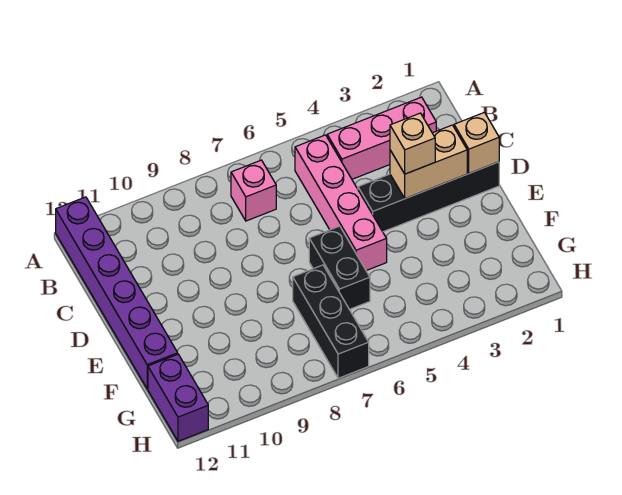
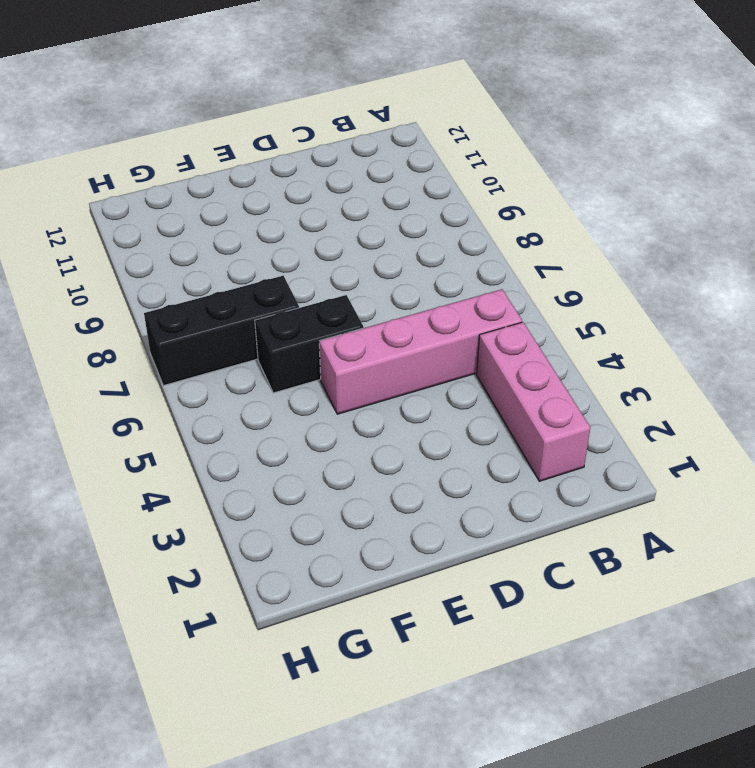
none -> purple brick A12:F12 level 1
none -> pink brick B7 level 1

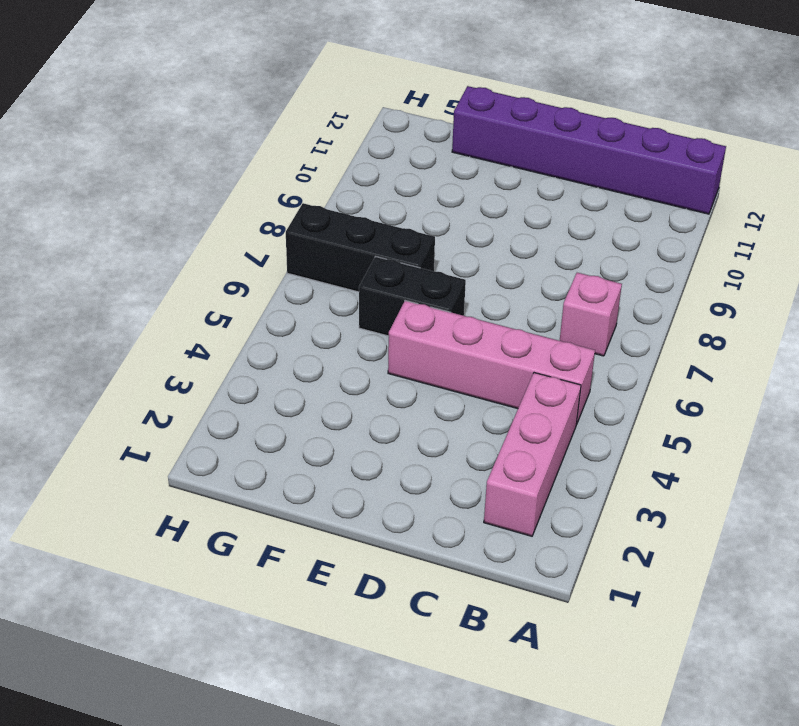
none -> black brick D1:D4 level 1
none -> purple brick G12:H12 level 1

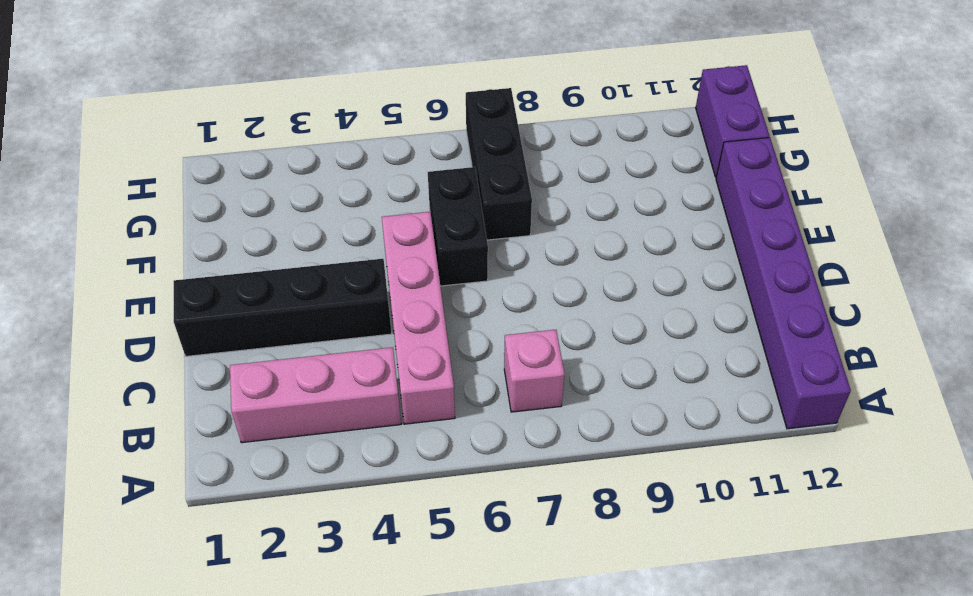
none -> tan brick D1 level 2
none -> tan brick D2:D3 level 2

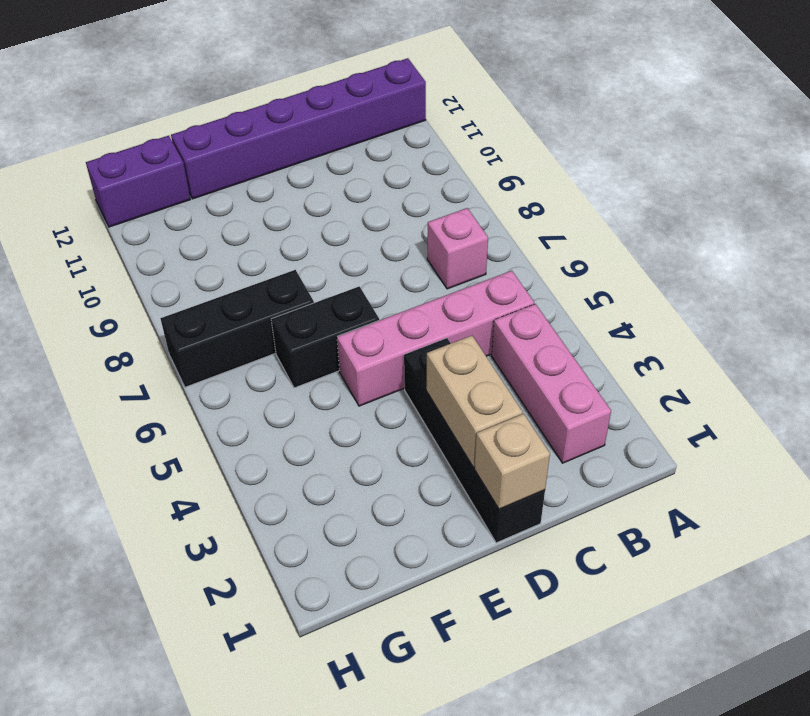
none -> tan brick D3 level 3

